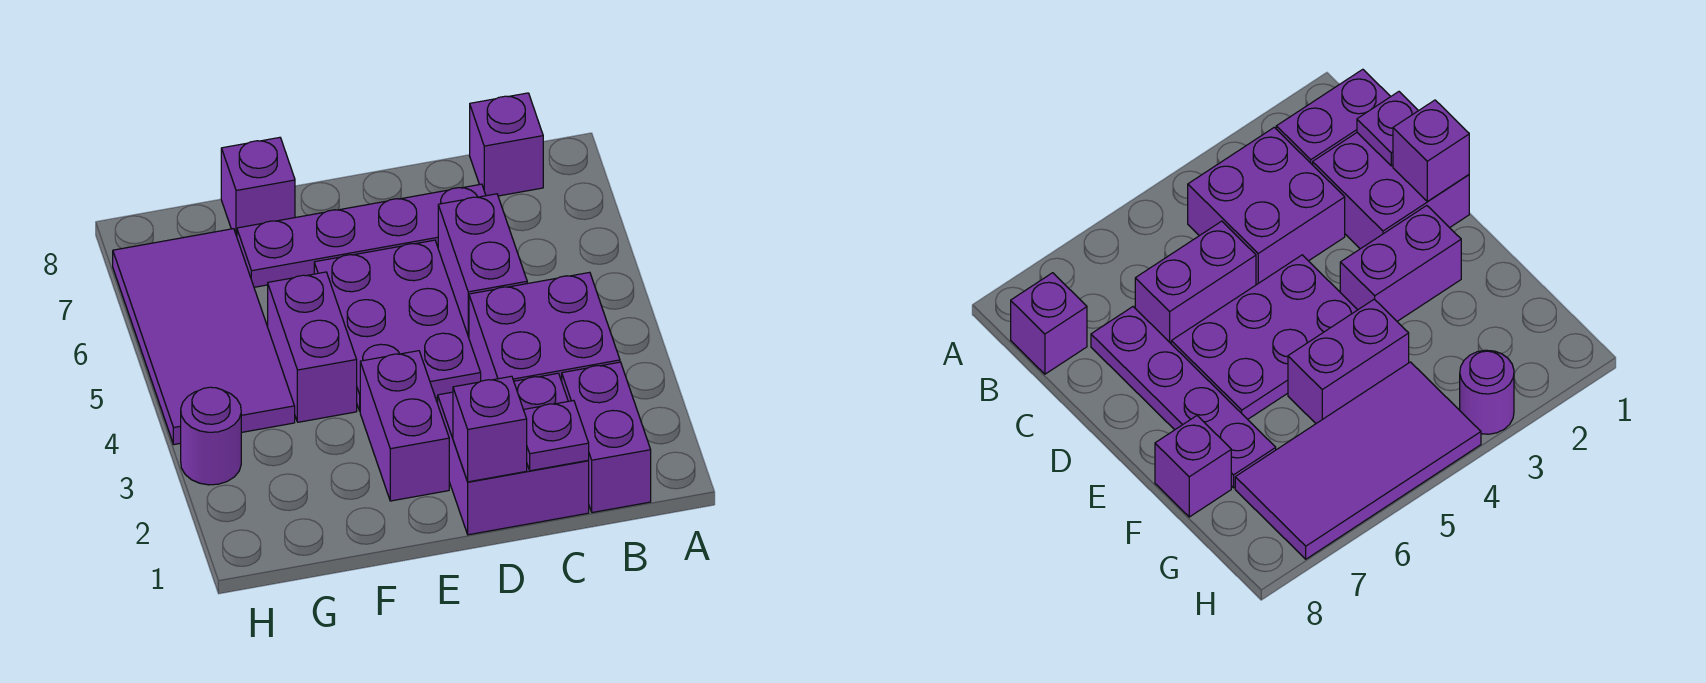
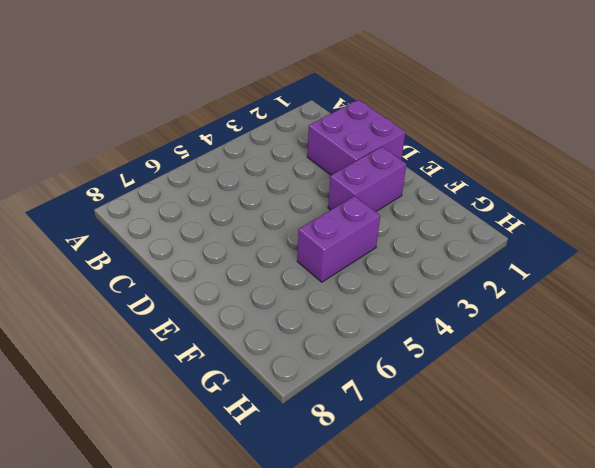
none -> purple brick B1:B2 level 1
none -> purple brick B3:C4 level 1
none -> purple brick B8 level 1

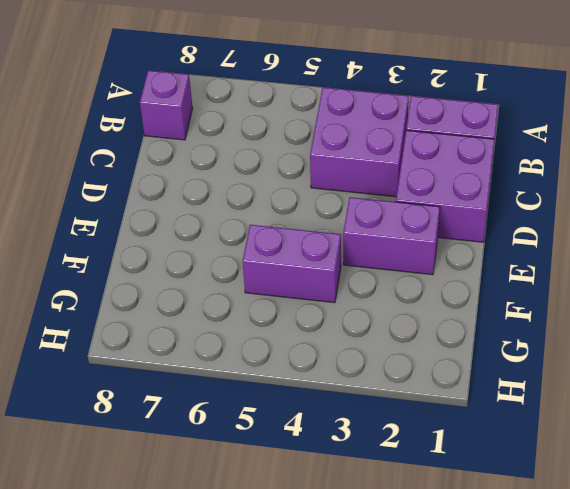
none -> purple brick C5:C6 level 1
none -> purple plate C7:F7 level 1
none -> purple plate D4:E6 level 1

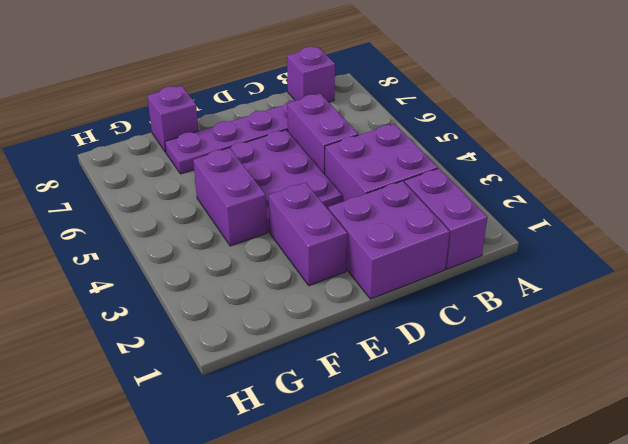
none -> purple tile G4:H7 level 1
none -> purple round brick H3 level 1
none -> purple plate C1 level 2

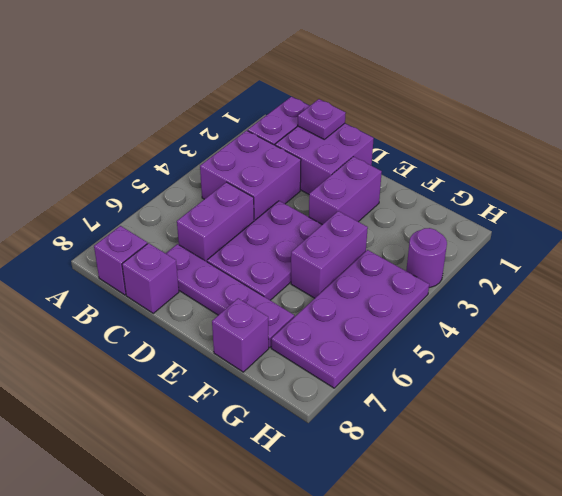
purple brick C8 level 1 -> purple brick D1 level 2
purple plate G4:H7 level 1 -> purple tile G4:H7 level 1

